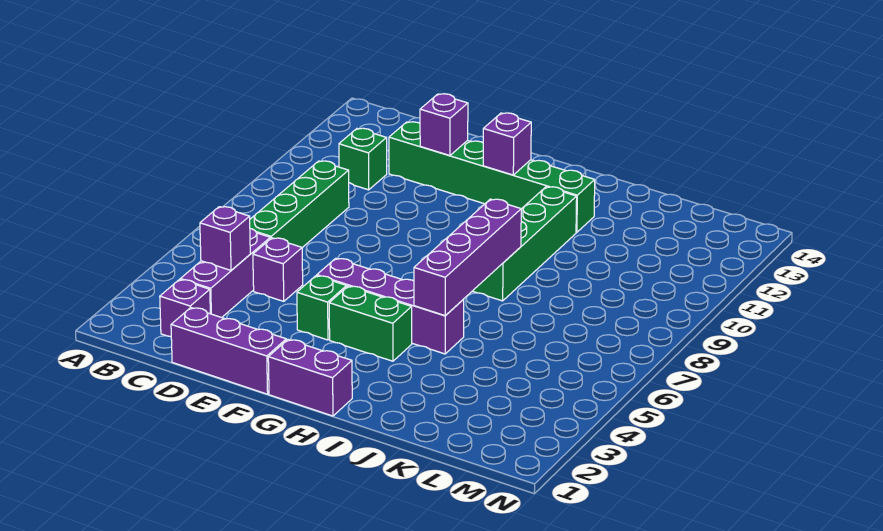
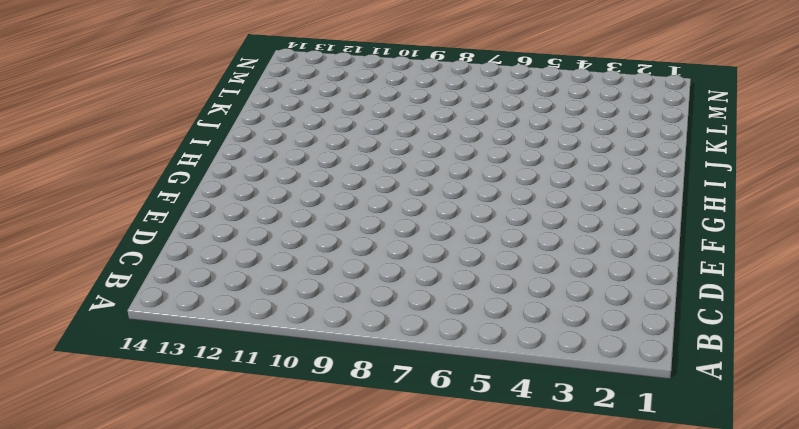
none -> purple brick C2 level 1
none -> purple brick C3:C5 level 1
none -> green brick C6:C9 level 1

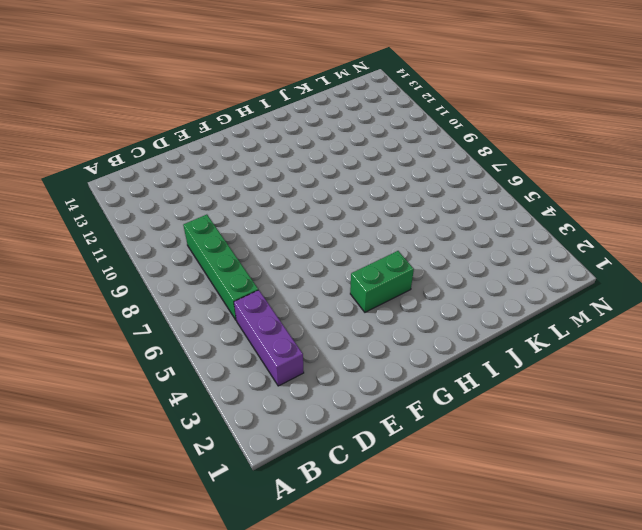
none -> purple brick C2 level 1
none -> green brick C11 level 1
none -> purple brick D1:F1 level 1

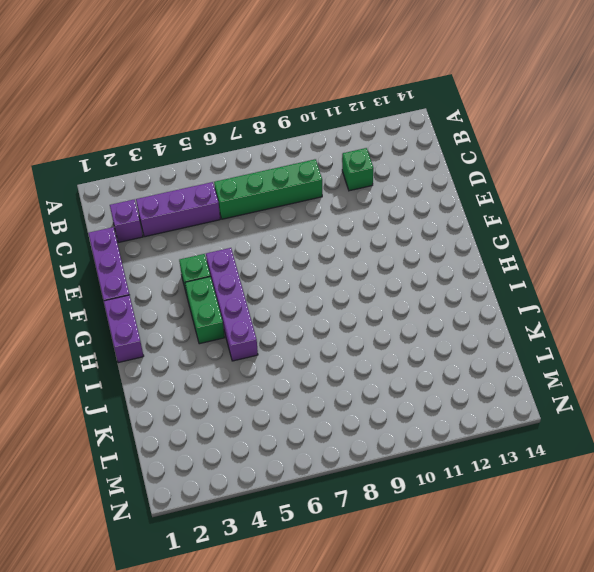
none -> purple brick D5 level 1
none -> green brick D12:I12 level 1
none -> green brick I8:I11 level 1

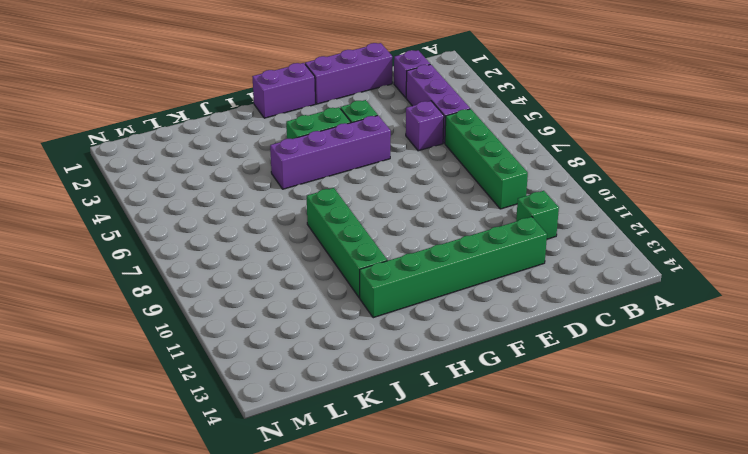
none -> purple brick C4 level 2
none -> purple brick E12 level 2
none -> purple brick G12 level 2

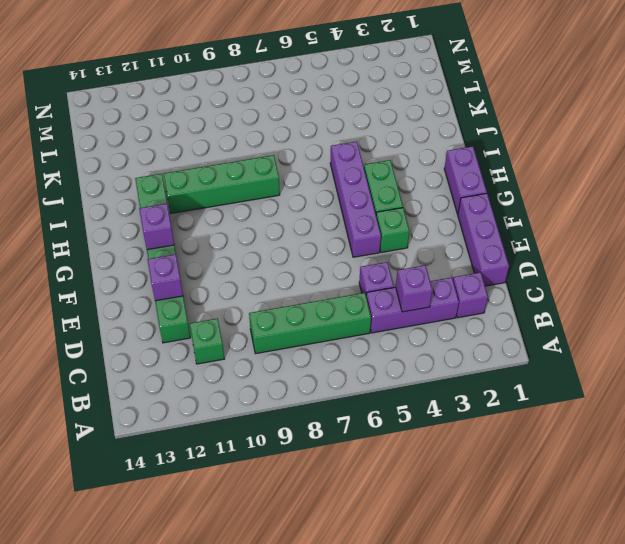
none -> purple brick I5:I8 level 2

